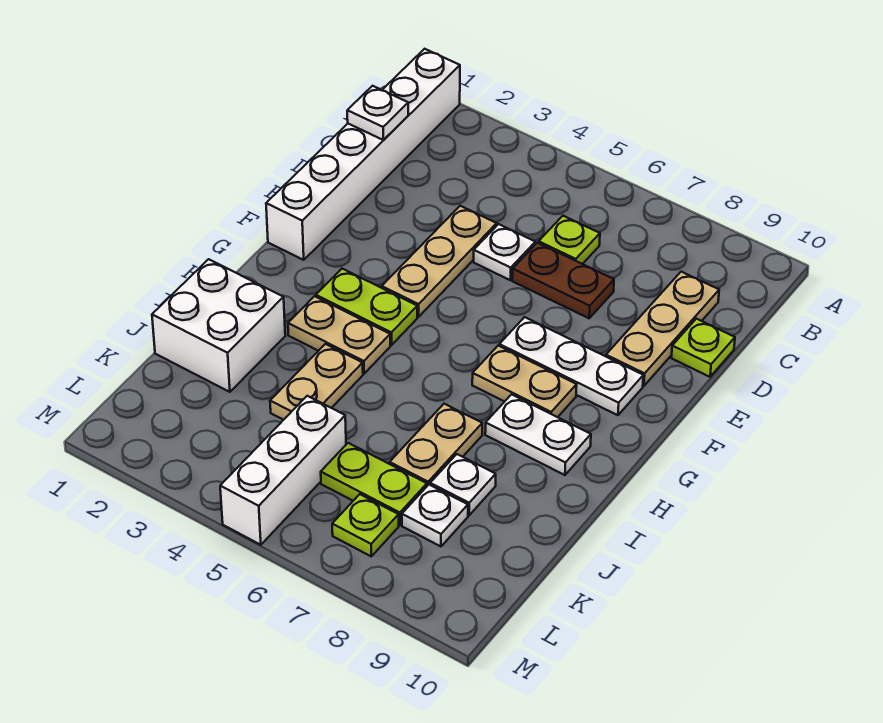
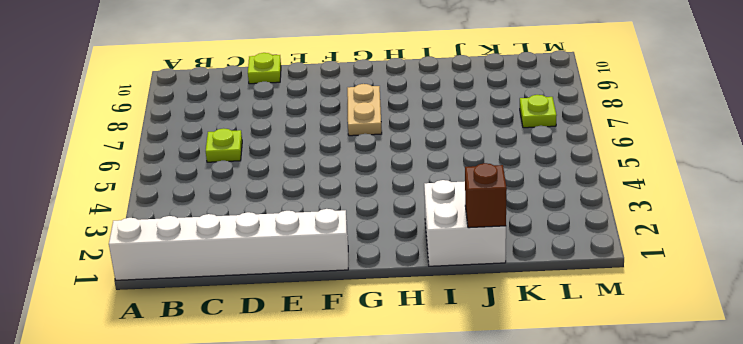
brown brick J1 level 2 -> none
none -> tan plate C9:E9 level 1
none -> tan plate D4:F4 level 1
none -> white plate D5 level 1

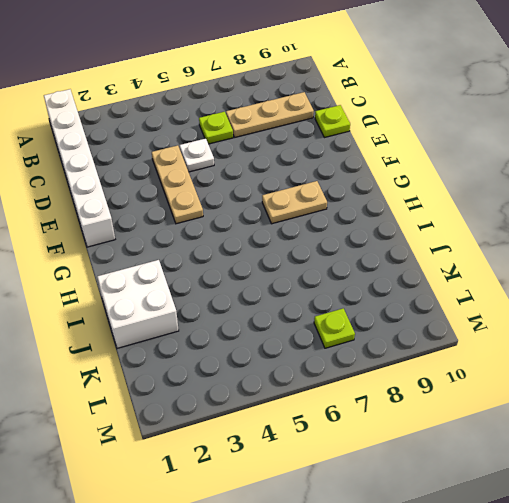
tan plate C7:C9 level 1 -> tan plate C9:E9 level 1
none -> brown plate D6:D7 level 1
none -> white plate F7:F9 level 1
none -> lime plate G3:G4 level 1

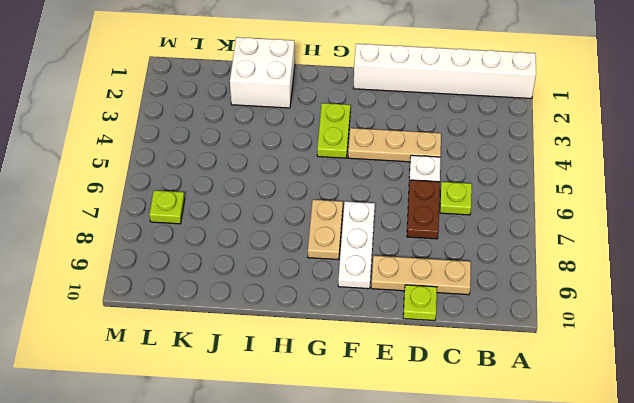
none -> tan plate H3:H4 level 1
none -> white plate H8:H9 level 1
none -> tan plate I4:J4 level 1

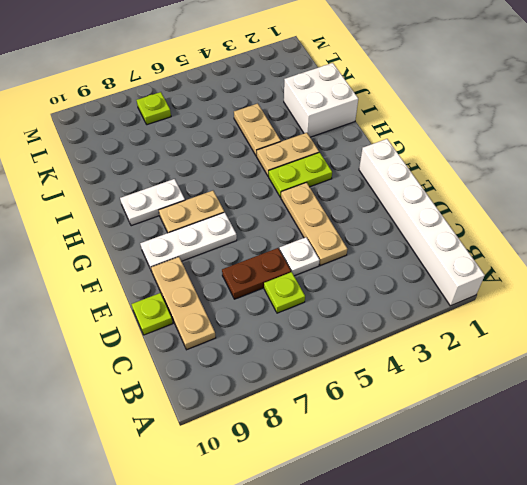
none -> tan plate I7:J7 level 1
none -> white plate J8 level 1
none -> white brick K5:M5 level 1

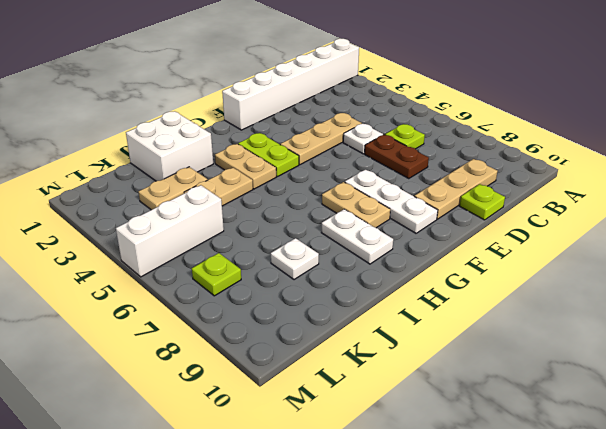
tan plate J3:K3 level 1 -> tan plate I7:J7 level 1
none -> lime plate K6:K7 level 1
none -> white plate K8 level 1
none -> white plate C1 level 2

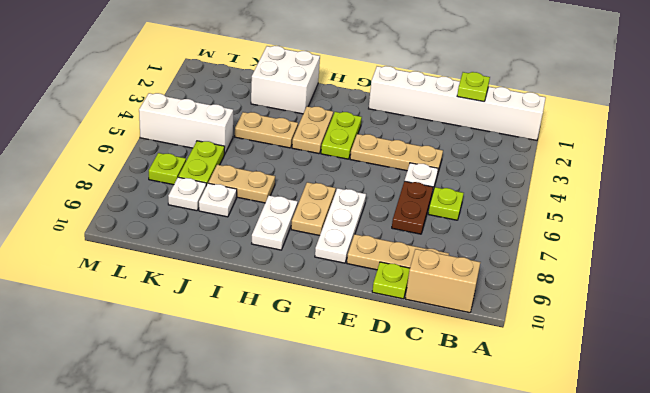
tan brick B10:C10 level 1 -> none
lime plate C1 level 2 -> white plate C1 level 2

